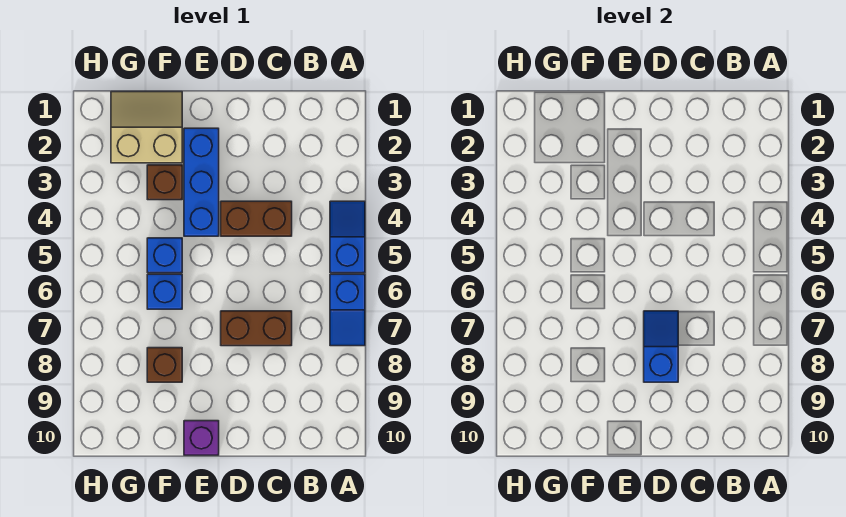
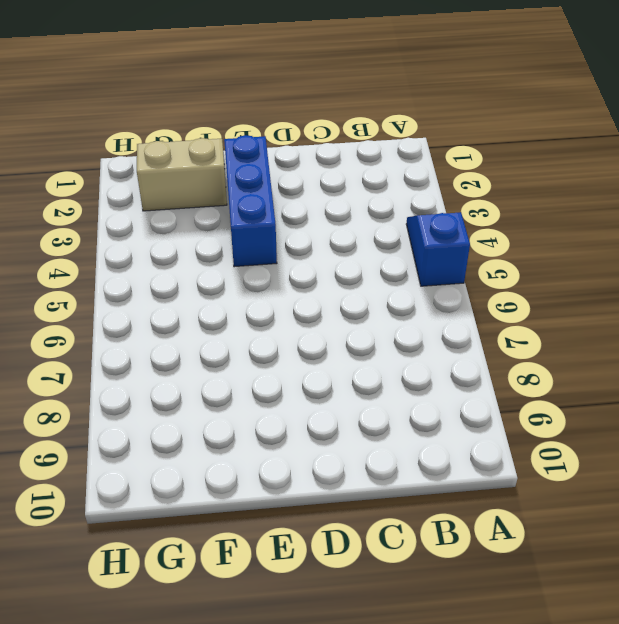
none -> blue slope A6:A7 level 1 top 6
none -> brown brick C4:D4 level 1
none -> brown brick C7:D7 level 1

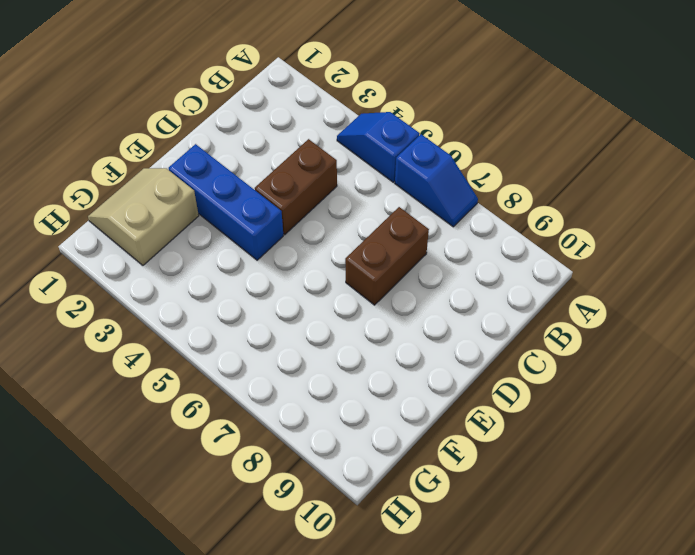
none -> purple brick E10 level 1
none -> brown brick F3 level 1
none -> blue brick F5 level 1

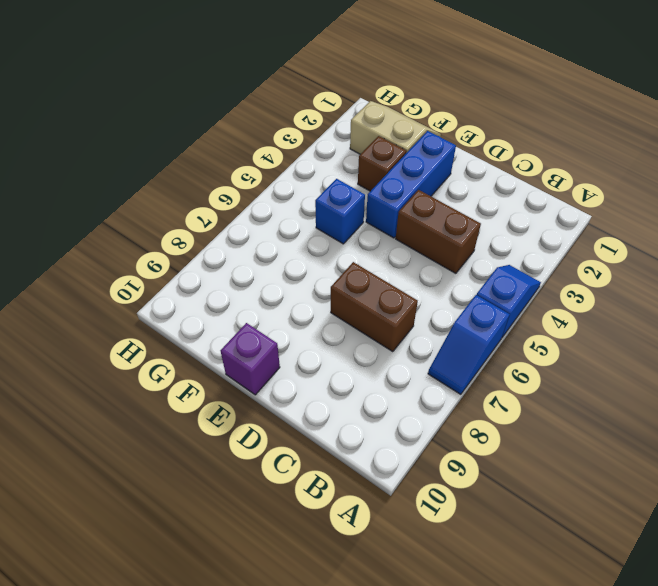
none -> blue brick F6 level 1
none -> brown brick F8 level 1
none -> blue slope D7:D8 level 2 top 8

